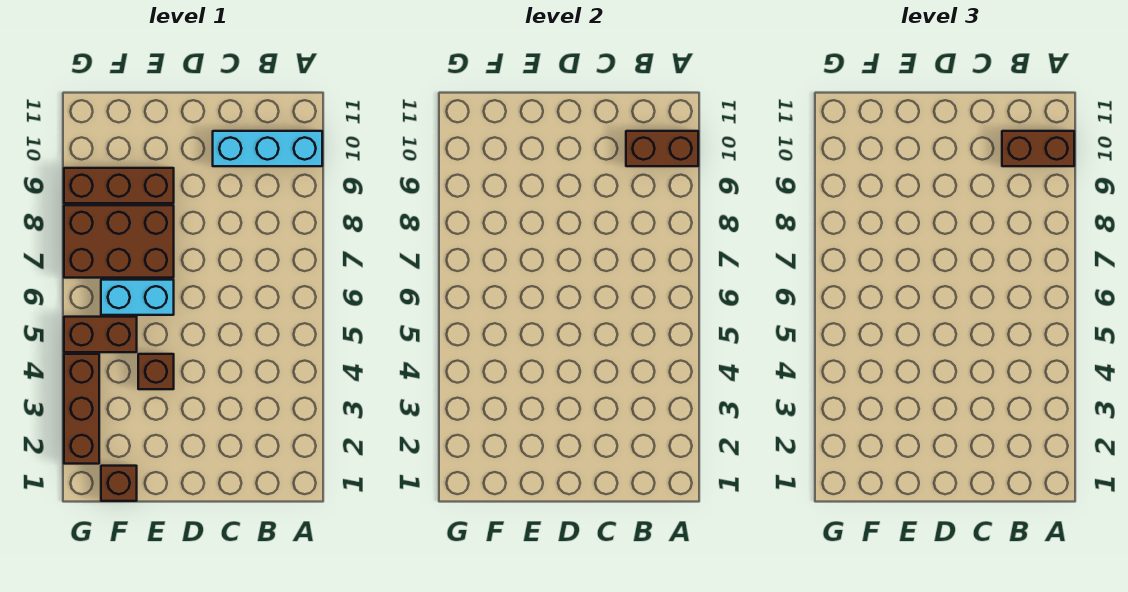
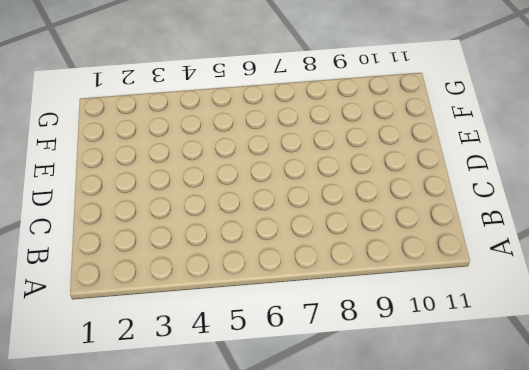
none -> cyan brick A10:C10 level 1
none -> brown brick E4 level 1

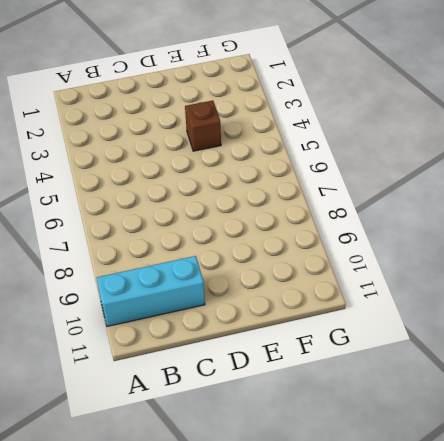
none -> cyan brick E6:F6 level 1
none -> brown brick E7:G8 level 1

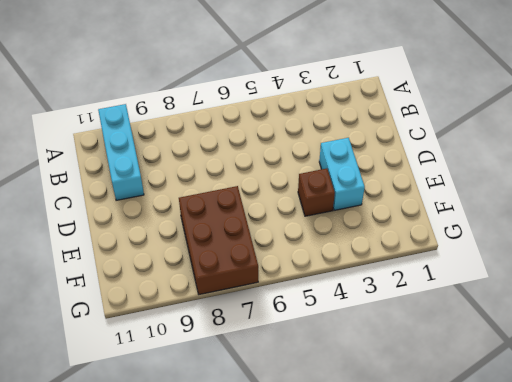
cyan brick D3:E3 level 1 -> cyan brick E6:F6 level 1
none -> brown brick E9:G9 level 1
none -> brown brick F1 level 1

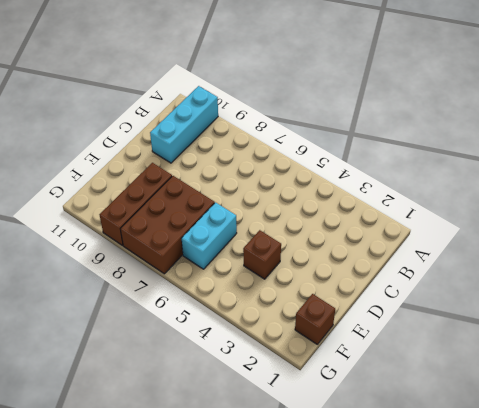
none -> brown brick F5:G5 level 1
none -> brown brick G2:G4 level 1

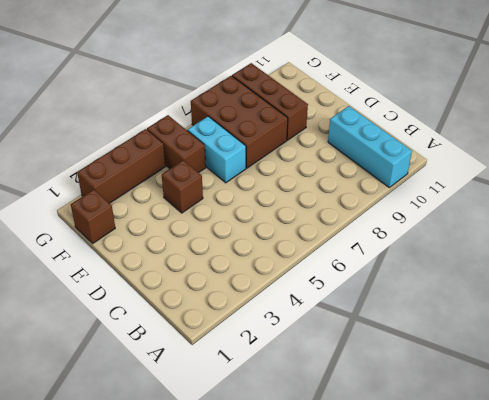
none -> brown brick A10:B10 level 2
none -> brown brick A10:B10 level 3

